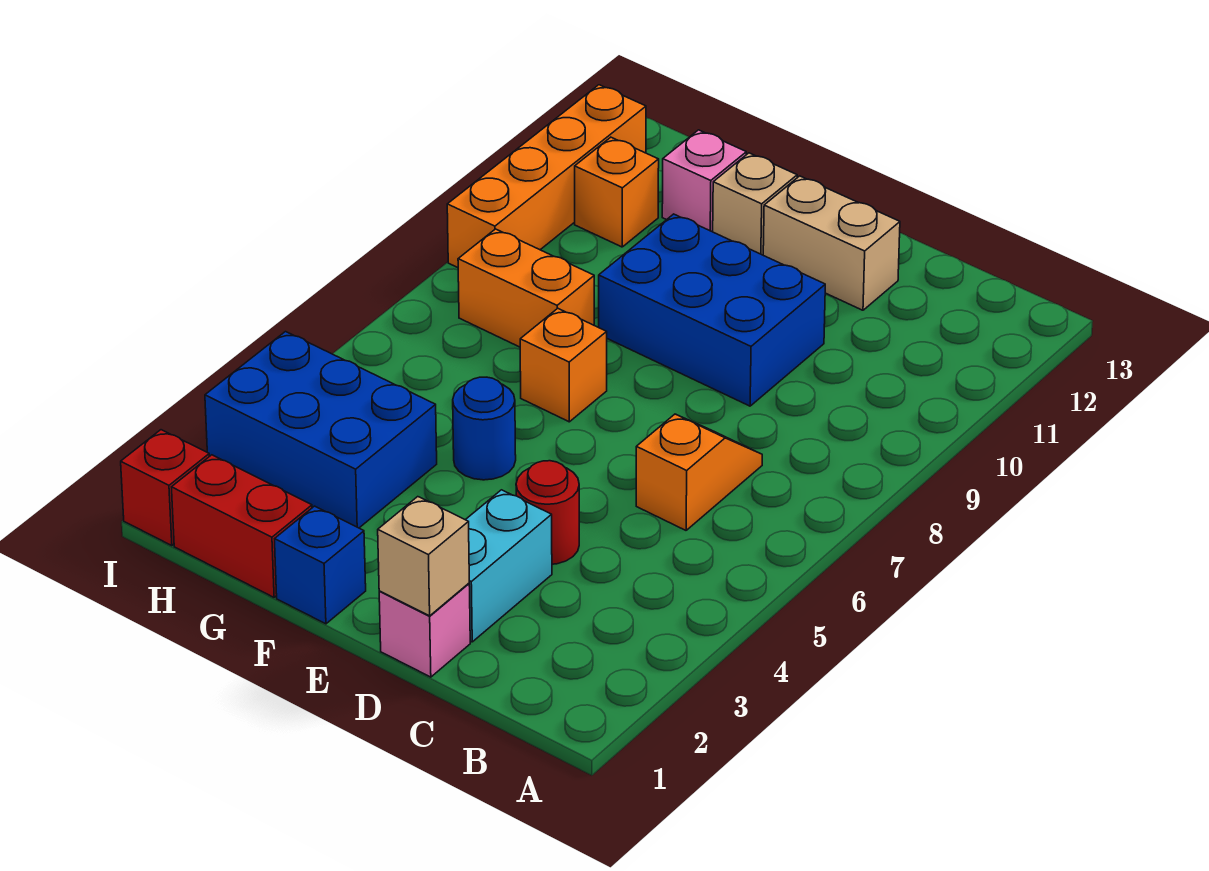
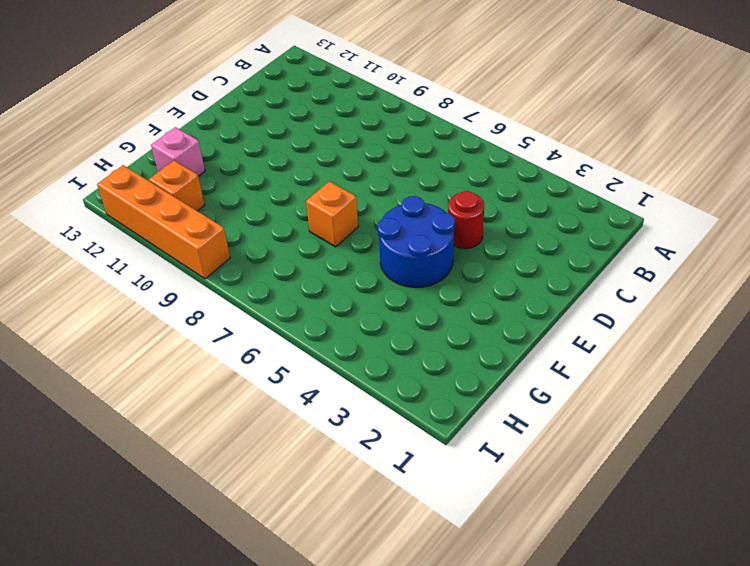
blue round brick E4:F5 level 1 -> blue round brick F5 level 1
none -> orange slope C6:C7 level 1 top 6
none -> pink brick D1 level 1
none -> cyan brick D2:D3 level 1

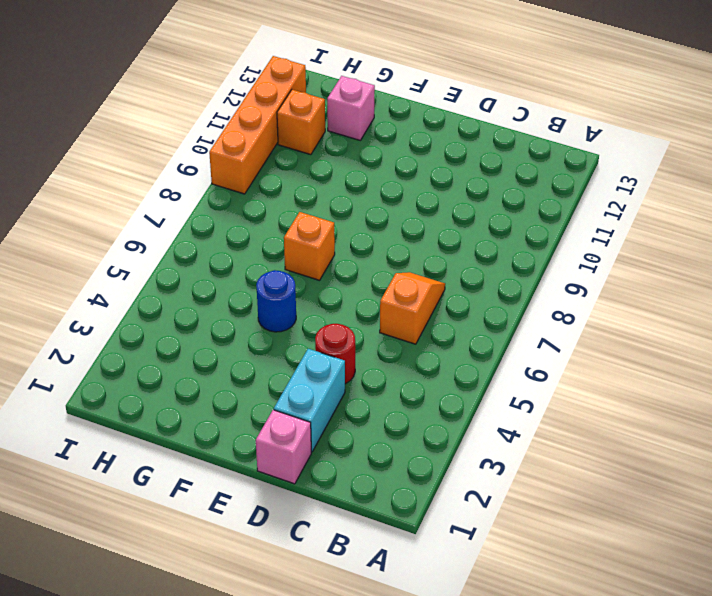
none -> blue brick D9:F10 level 1
none -> tan brick D12:E12 level 1
none -> blue brick F1 level 1

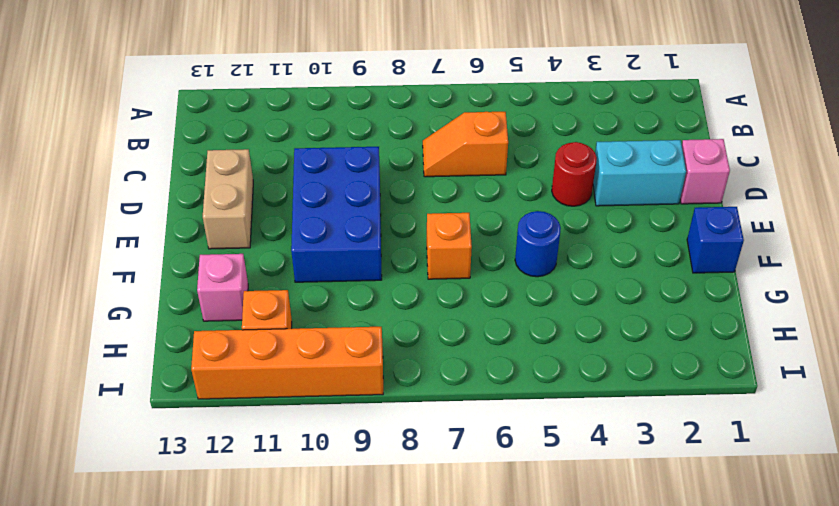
none -> tan brick F12 level 1
none -> red brick G1:H1 level 1
none -> blue brick G3:I4 level 1

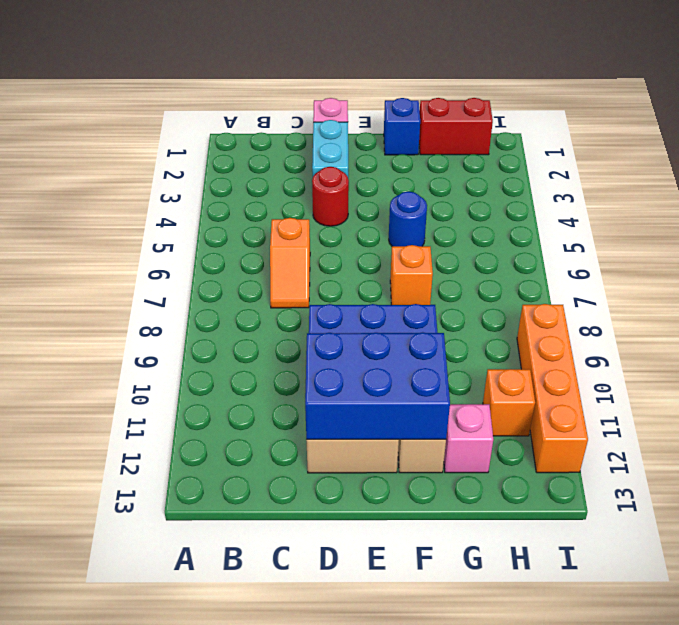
blue brick D11:F12 level 2 -> blue brick G3:I4 level 1
none -> orange brick G8:H8 level 1
none -> red brick I1 level 1
none -> tan brick D1 level 2

